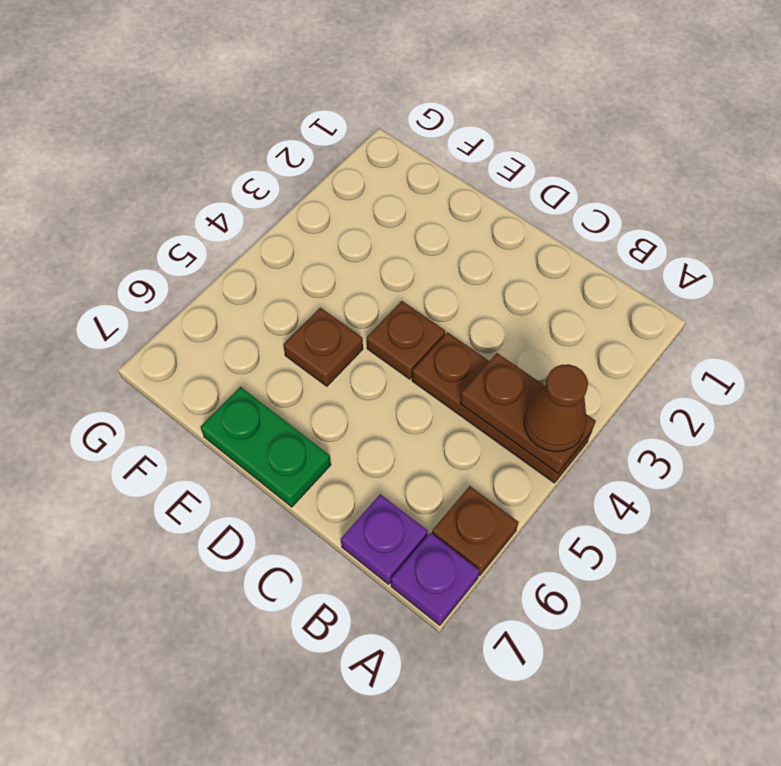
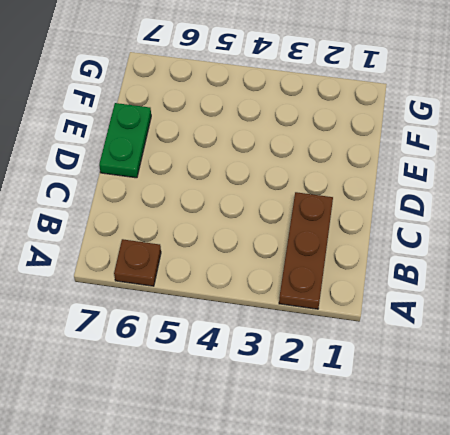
brown plate A2:C2 level 1 -> brown plate A4:C4 level 1
none -> purple plate A7 level 1
none -> purple plate B7 level 1

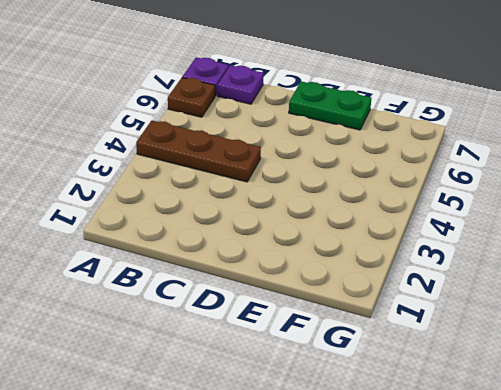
none -> brown plate D4 level 1
none -> brown plate E5 level 1

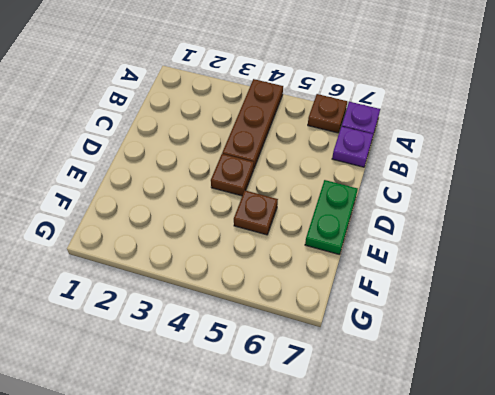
none -> brown plate A4:B4 level 2
none -> brown cone A4 level 3

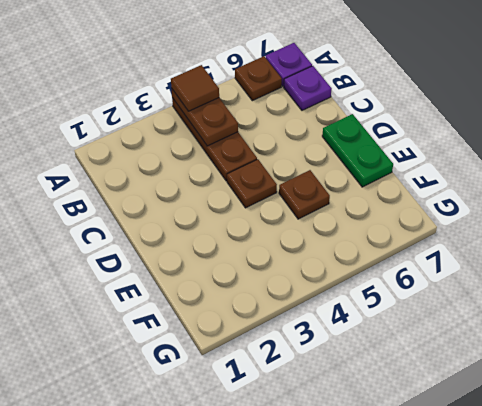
brown tile A4 level 3 -> brown cone A4 level 3

